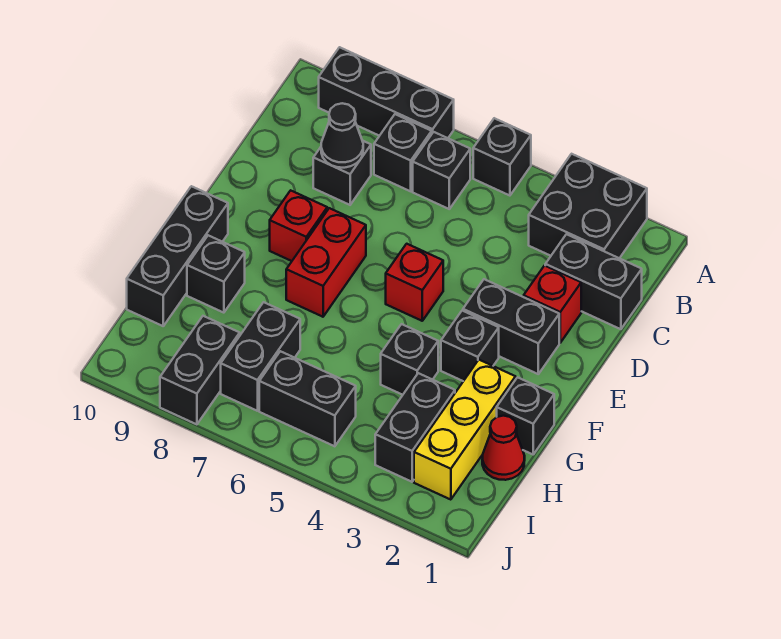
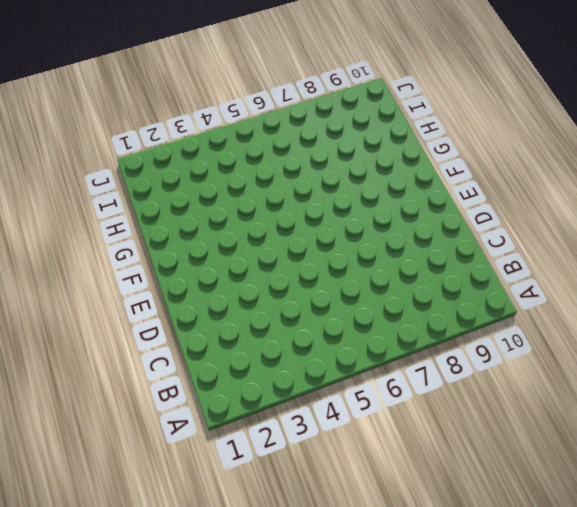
none -> black brick A2:B3 level 1
none -> black brick A5 level 1
none -> black brick A7:A9 level 1

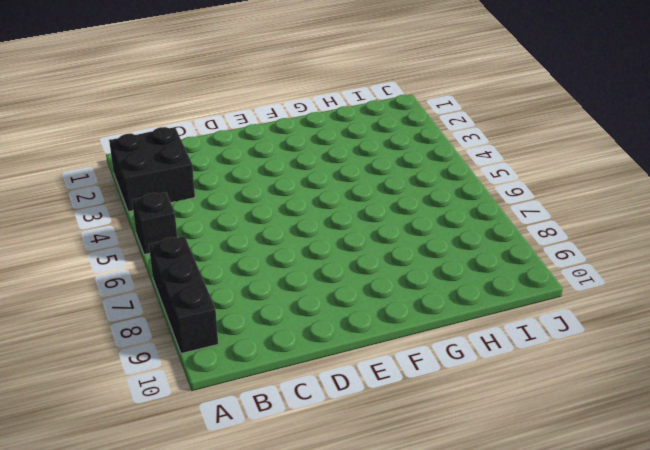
none -> black brick B6 level 1
none -> black brick B7 level 1
none -> black brick C1:C2 level 1

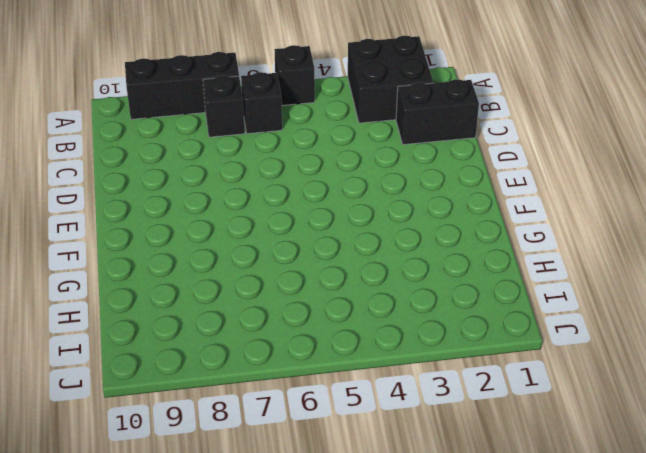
none -> black brick C8 level 1
none -> red brick D2 level 1
none -> black brick E2:E3 level 1

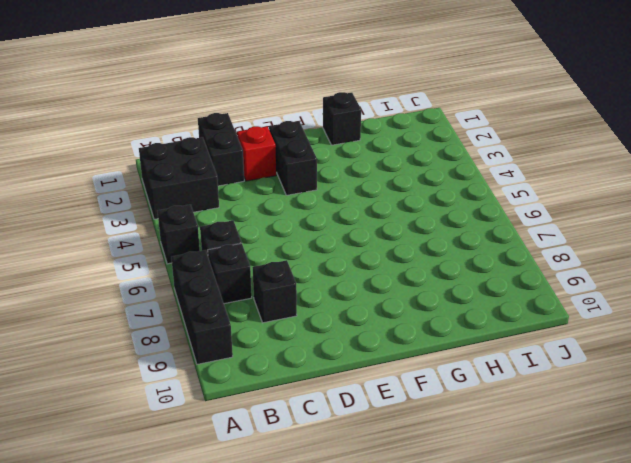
none -> red brick E5 level 1
none -> red brick E7:F7 level 1
none -> red brick E8 level 1

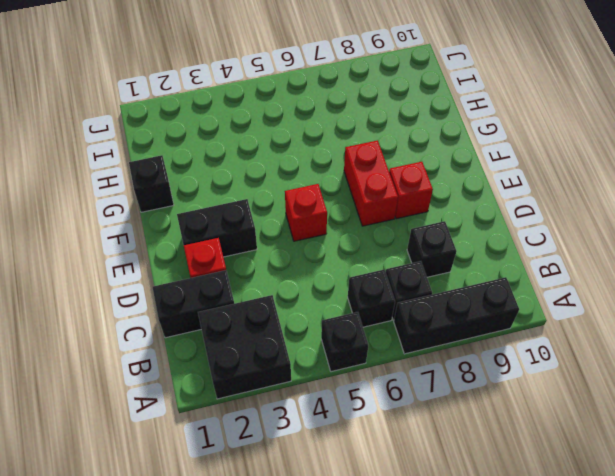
none -> black brick F3 level 1
none -> black brick F10:H10 level 1
none -> yellow brick G2:I2 level 1

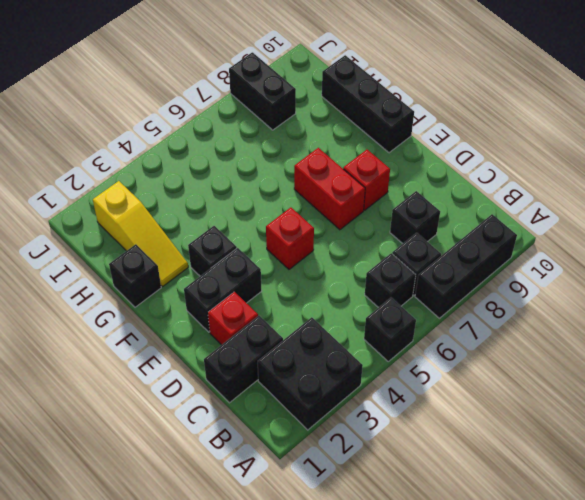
yellow slope G2:I2 level 1 top I -> yellow brick G2:I2 level 1
none -> black brick G4 level 1
none -> black brick G9 level 1
none -> red cone H1 level 1

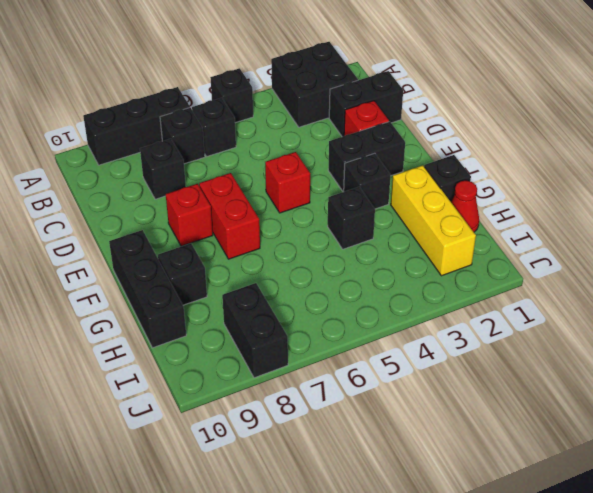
none -> black brick H3:I3 level 1
none -> black brick H7:I7 level 1
none -> black brick I5:I6 level 1

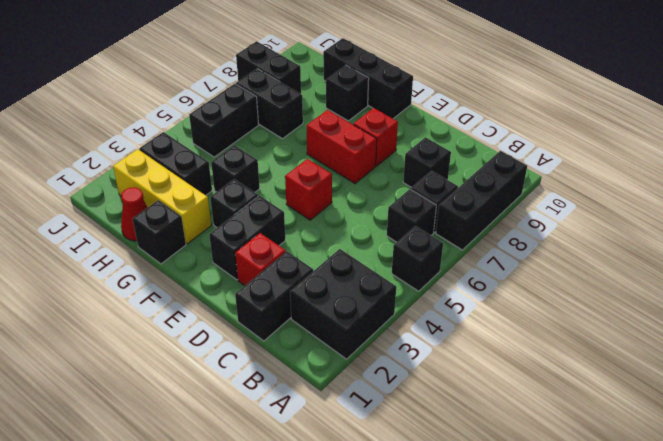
none -> black cone C8 level 2

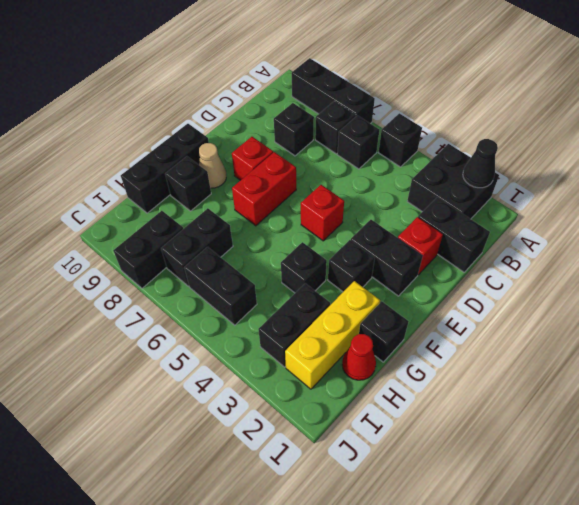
black cone A2 level 2 -> black cone C8 level 2
tan cone F9 level 1 -> none

